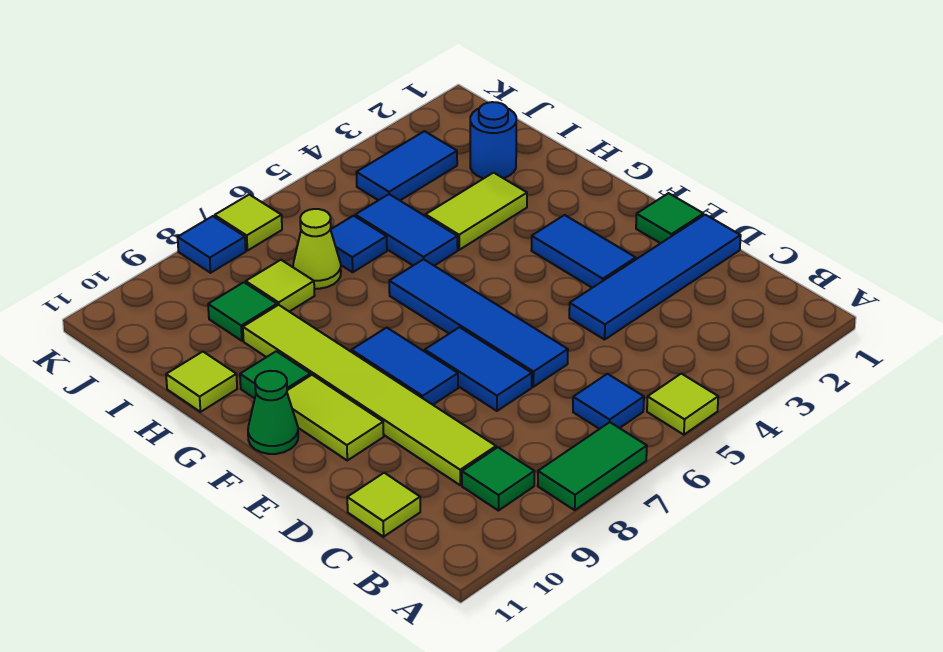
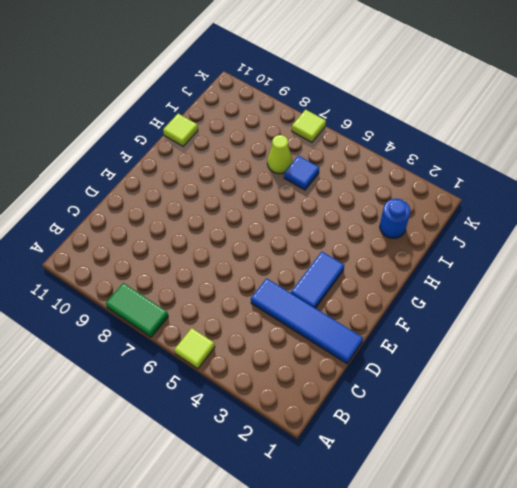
none -> blue tile B6 level 1
none -> green tile B9 level 1
none -> lime tile C9:H9 level 1

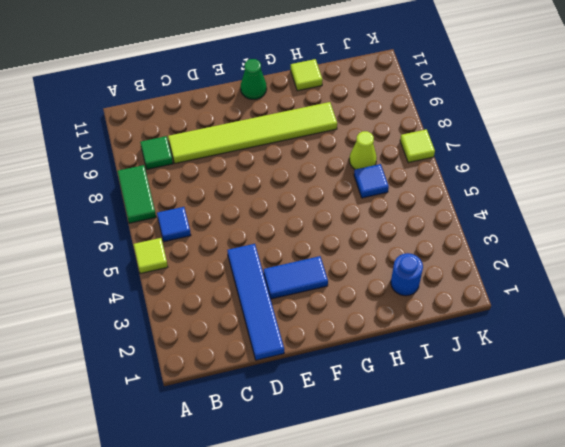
none -> lime tile C11 level 1
none -> blue tile D6:G6 level 1
none -> blue tile D7:E7 level 1

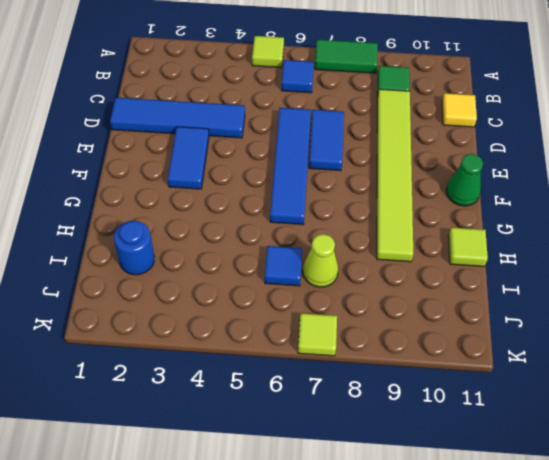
yellow tile C11 level 1 -> lime tile C11 level 1
none -> green tile E1 level 1
none -> blue tile E8:F8 level 1
none -> lime tile E10:F10 level 1

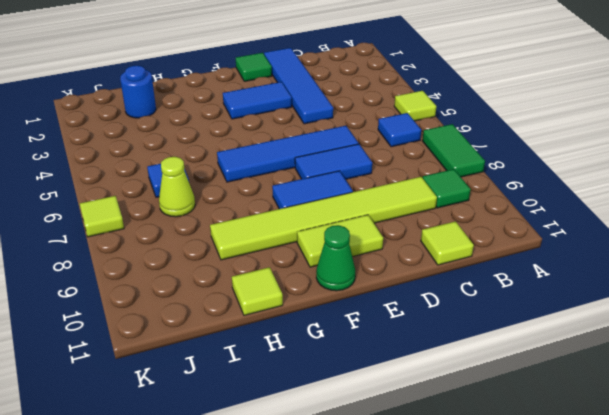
none -> green tile G10 level 1
none -> lime tile H3:H4 level 1
none -> blue tile H5:I5 level 1

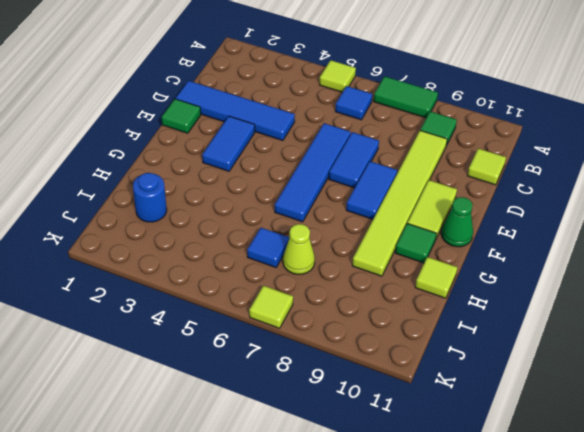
none -> lime tile H3:H4 level 1
none -> blue tile H5:I5 level 1
none -> lime tile I8 level 1

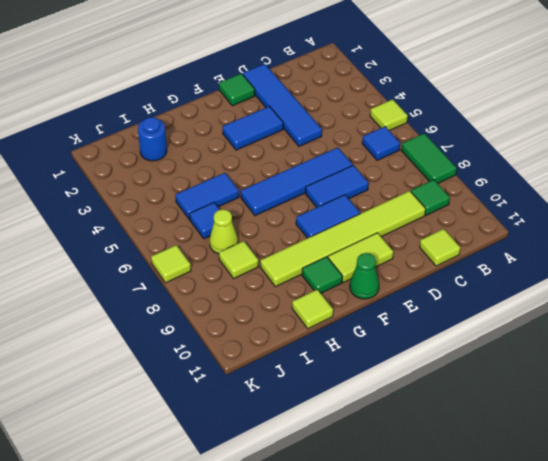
none -> lime tile H3:H4 level 1
none -> green tile I9 level 1
none -> blue tile J3:J4 level 1

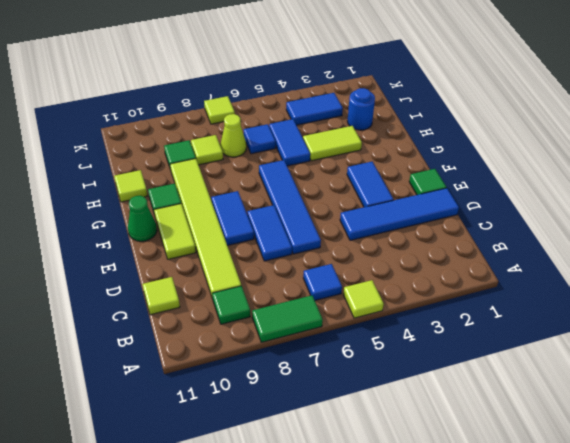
none -> blue tile K8 level 1

